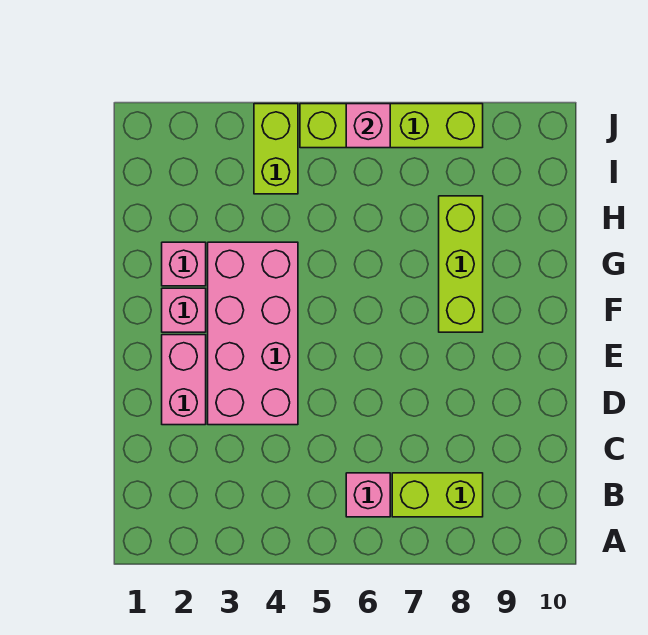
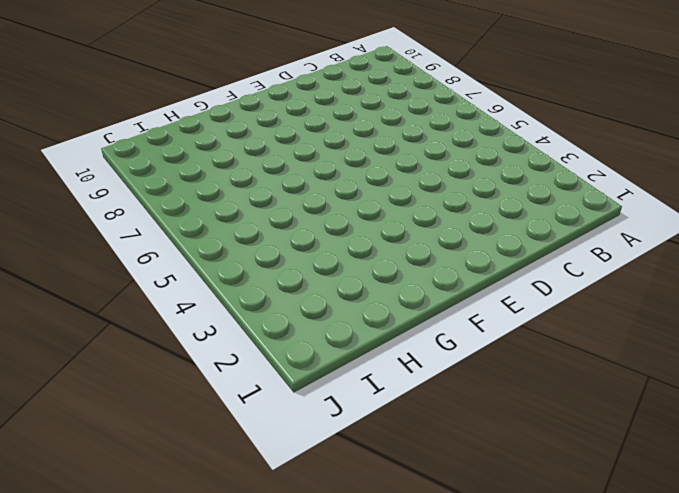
none -> pink brick B6 level 1
none -> lime brick B7:B8 level 1

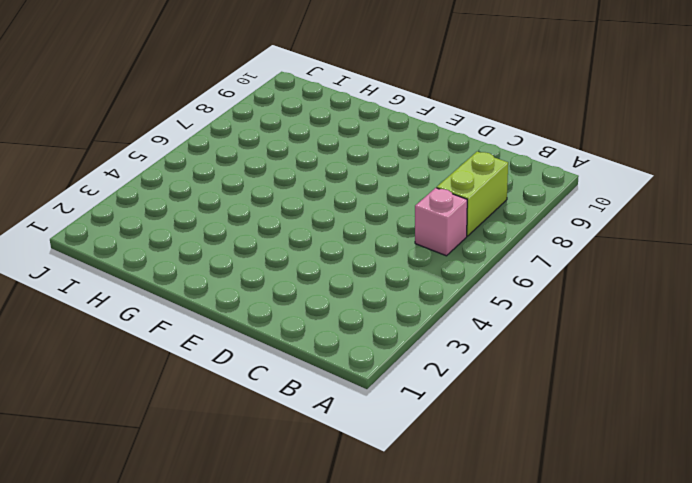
none -> pink brick D2:E2 level 1
none -> pink brick D3:G4 level 1

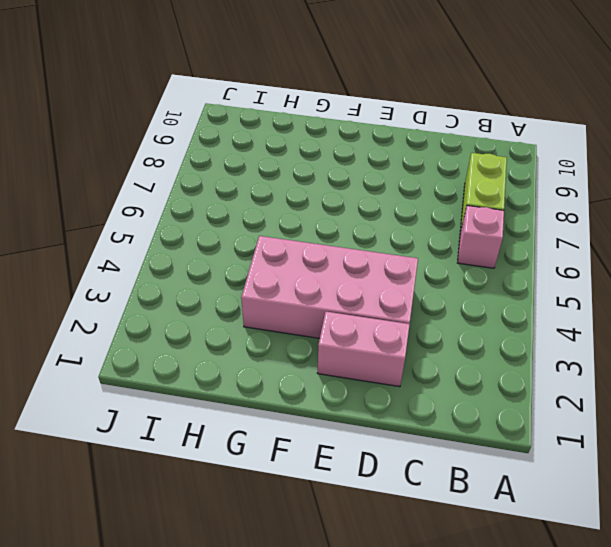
none -> pink brick F2 level 1
none -> lime brick F8:H8 level 1

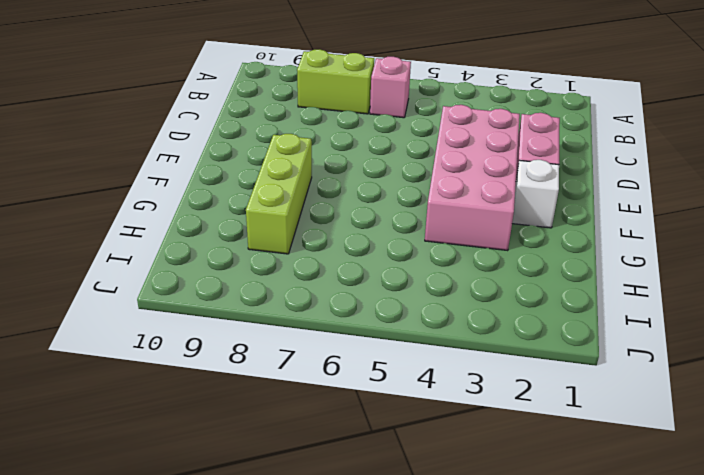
white brick F2 level 1 -> pink brick F2 level 1
none -> pink brick G2 level 1
none -> lime brick I4:J4 level 1

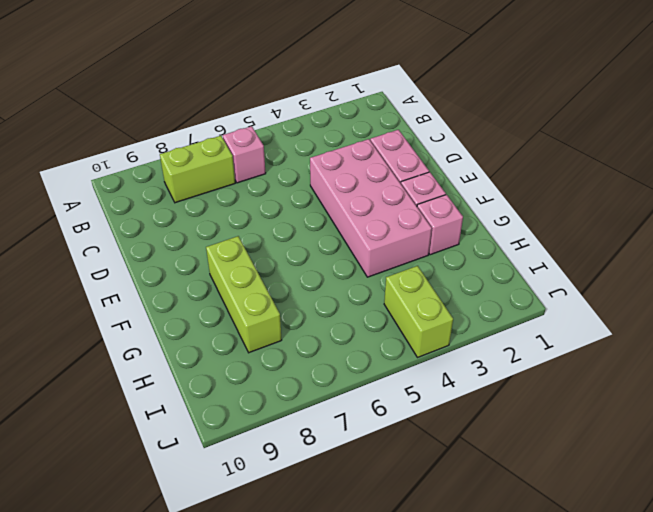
none -> lime brick J5:J8 level 1
none -> pink brick J6 level 2

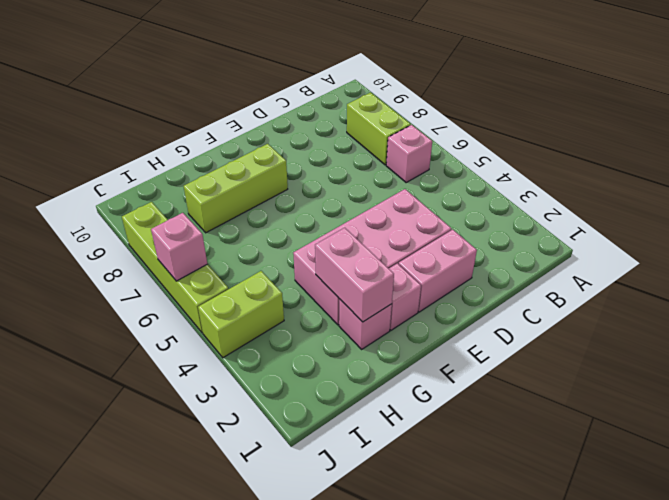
pink brick G2:G3 level 2 -> none

